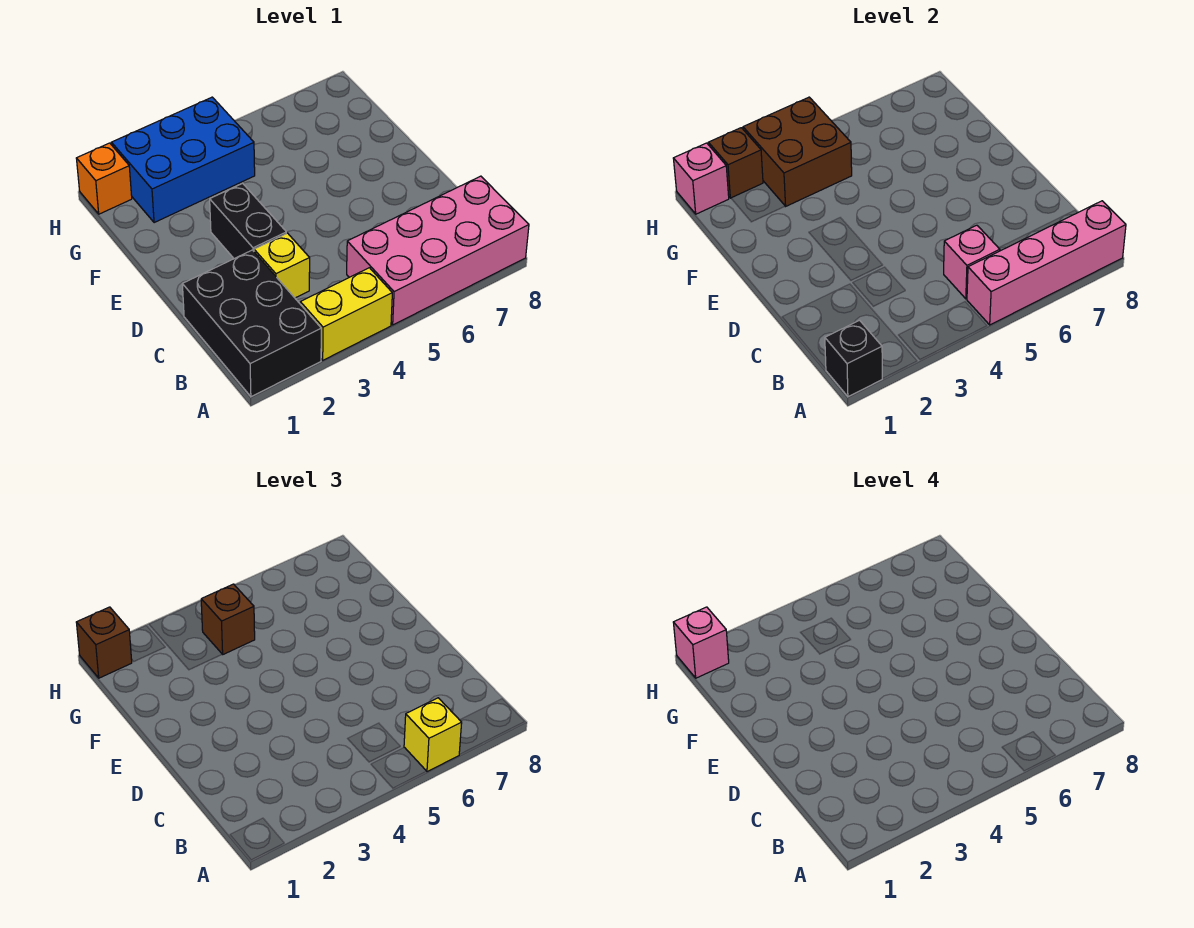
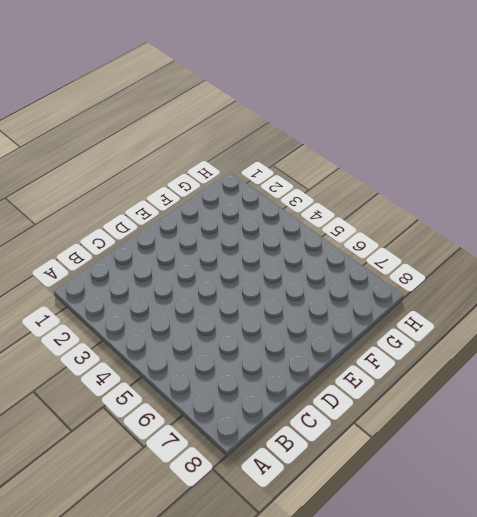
none -> black brick A1:C2 level 1
none -> yellow brick A3:A4 level 1
none -> pink brick A5:B8 level 1

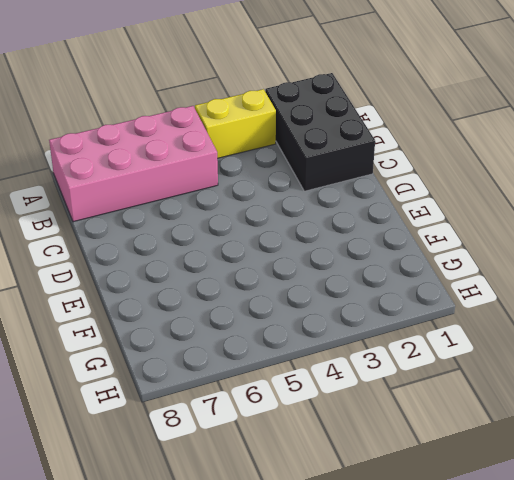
none -> yellow brick C3 level 1
none -> black brick D3:E3 level 1
none -> blue brick G2:H4 level 1

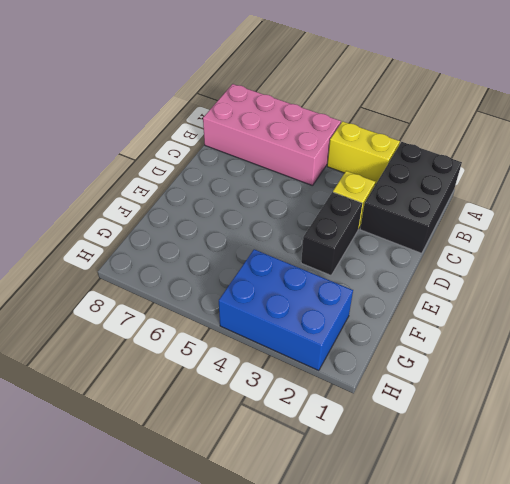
none -> orange brick H1 level 1
none -> black brick A1 level 2
none -> pink brick A5:A8 level 2

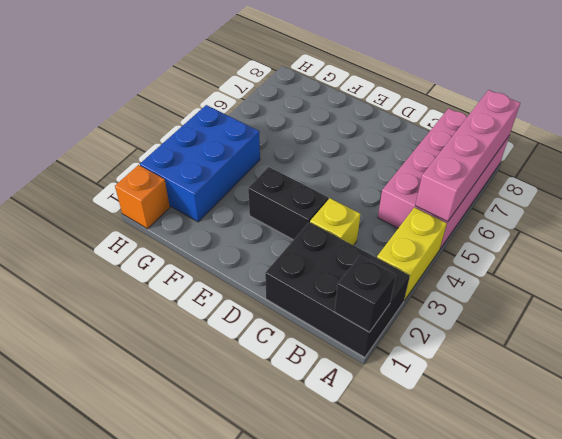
none -> pink brick B5 level 2
none -> brown brick G3:H4 level 2
none -> pink brick H1 level 2

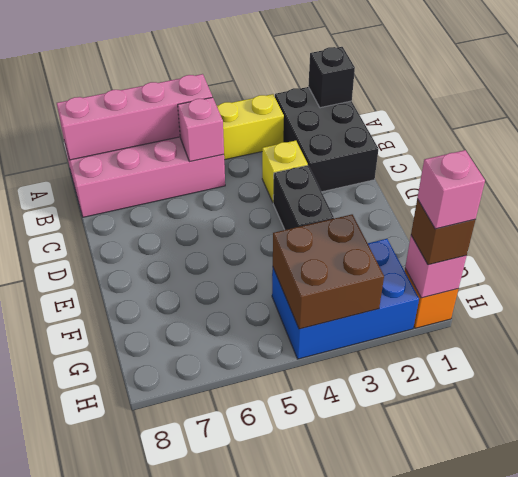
none -> brown brick H2 level 2
none -> yellow brick A6 level 3
none -> brown brick G4 level 3

